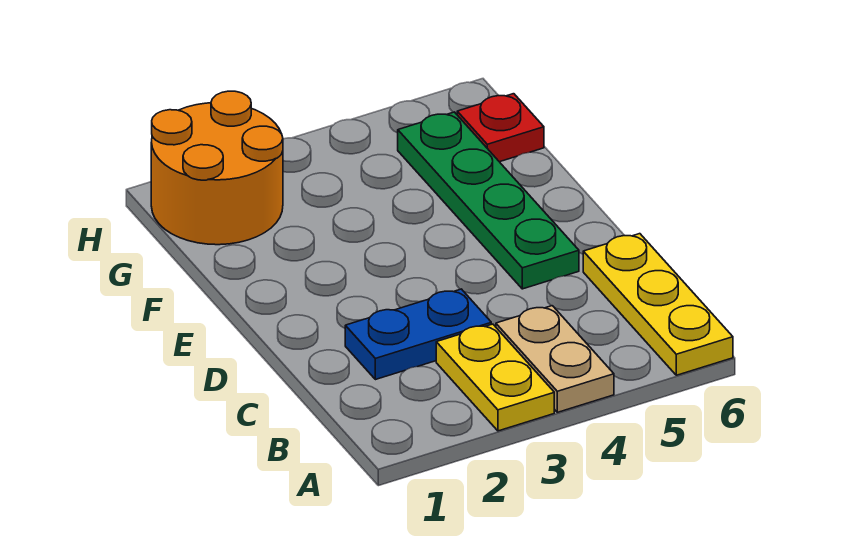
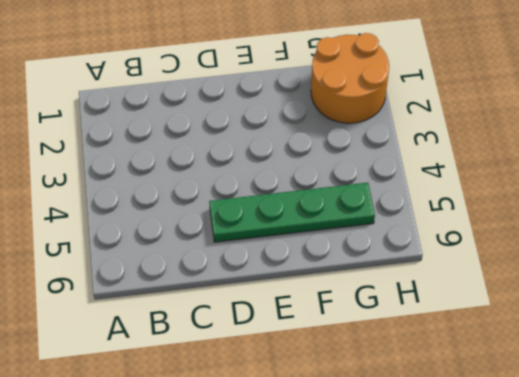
none -> yellow plate A3:B3 level 1
none -> tan plate A4:B4 level 1

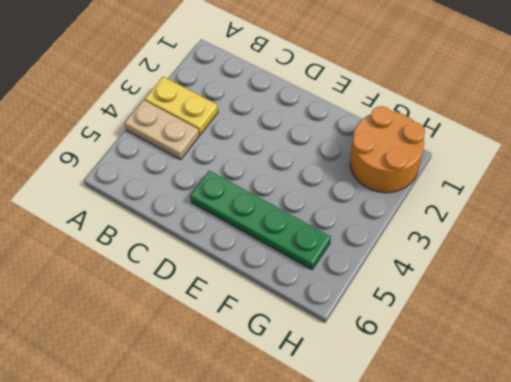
none -> yellow plate A6:C6 level 1
none -> blue plate C2:C3 level 1

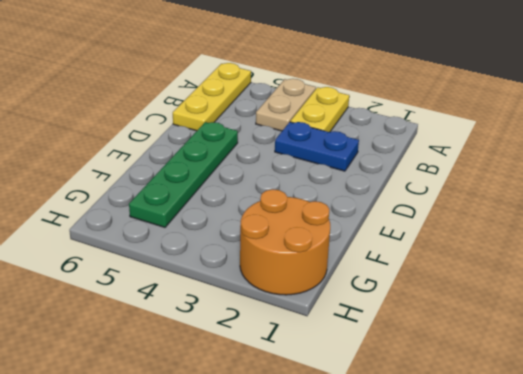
none -> red plate G6 level 1

